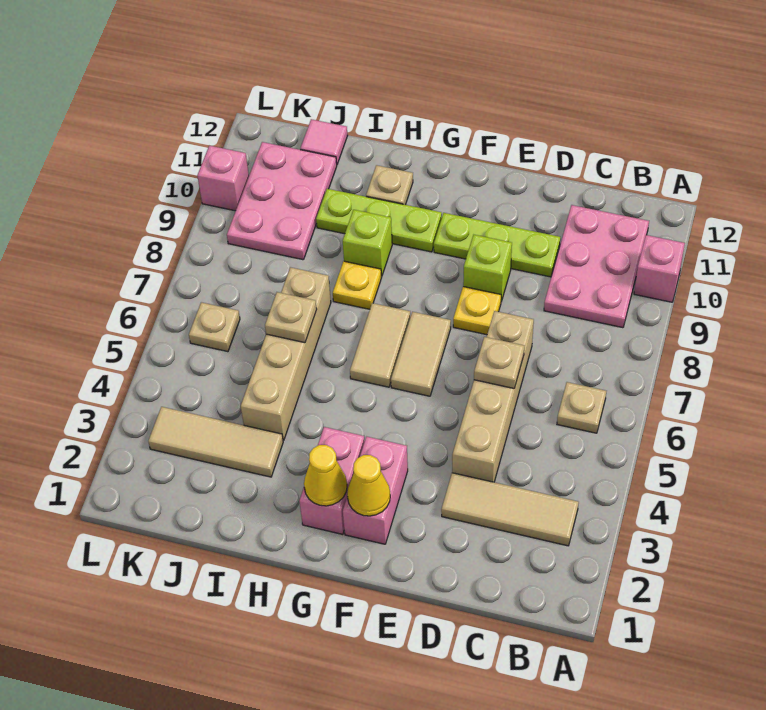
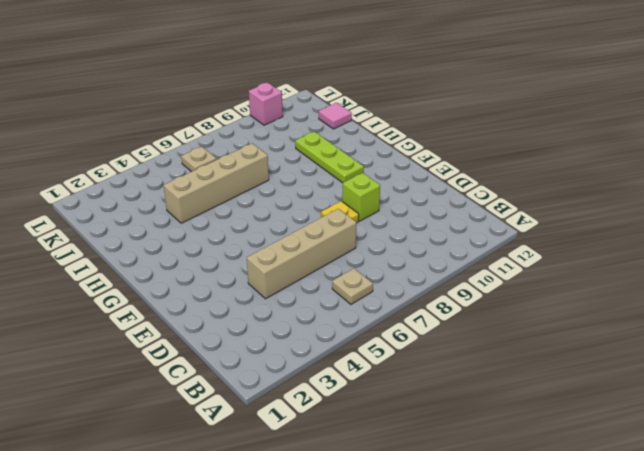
none -> pink brick A10 level 1
none -> tan tile B3:D3 level 1
none -> pink plate B9:C11 level 1

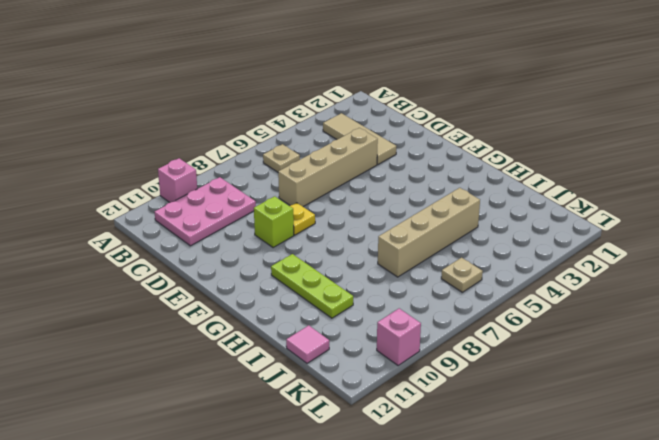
none -> lime plate D10:F10 level 1
none -> pink brick F2:F3 level 1
none -> tan tile F6:F7 level 1

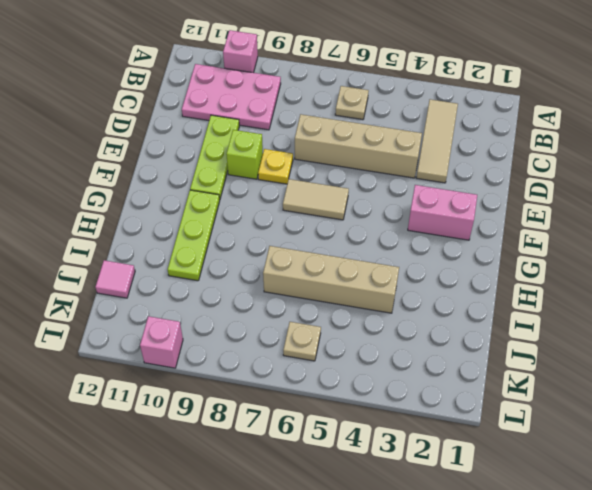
none -> pink brick G2:G3 level 1
none -> tan tile G6:G7 level 1
none -> yellow plate H8 level 1

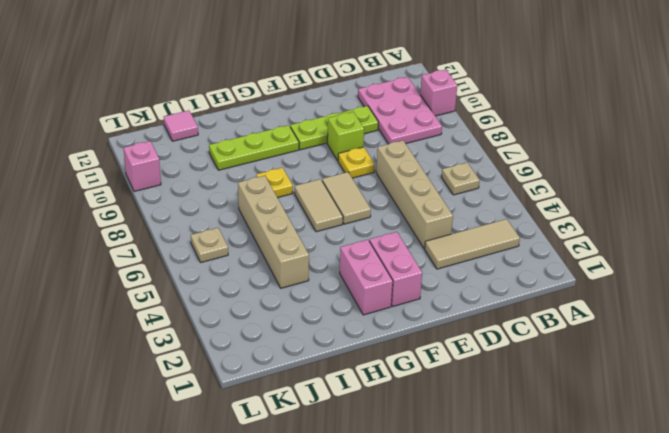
none -> lime brick H9 level 1
none -> tan plate H11 level 1
none -> tan tile I3:K3 level 1

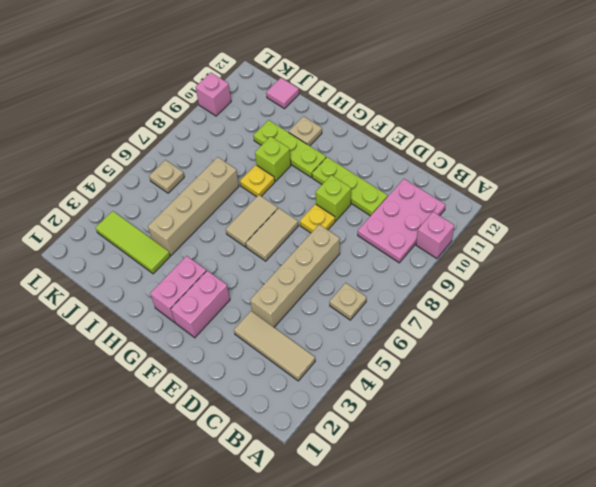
lime tile I3:K3 level 1 -> tan tile I3:K3 level 1
none -> pink plate J9:K11 level 1
none -> tan plate D6 level 2
none -> yellow cone F2 level 2

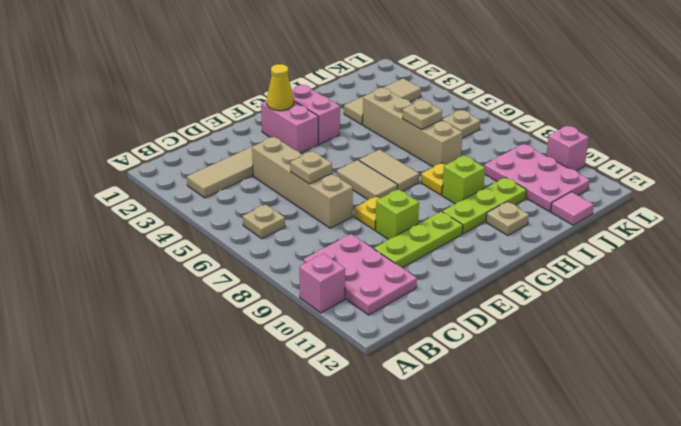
none -> yellow cone G2 level 2

